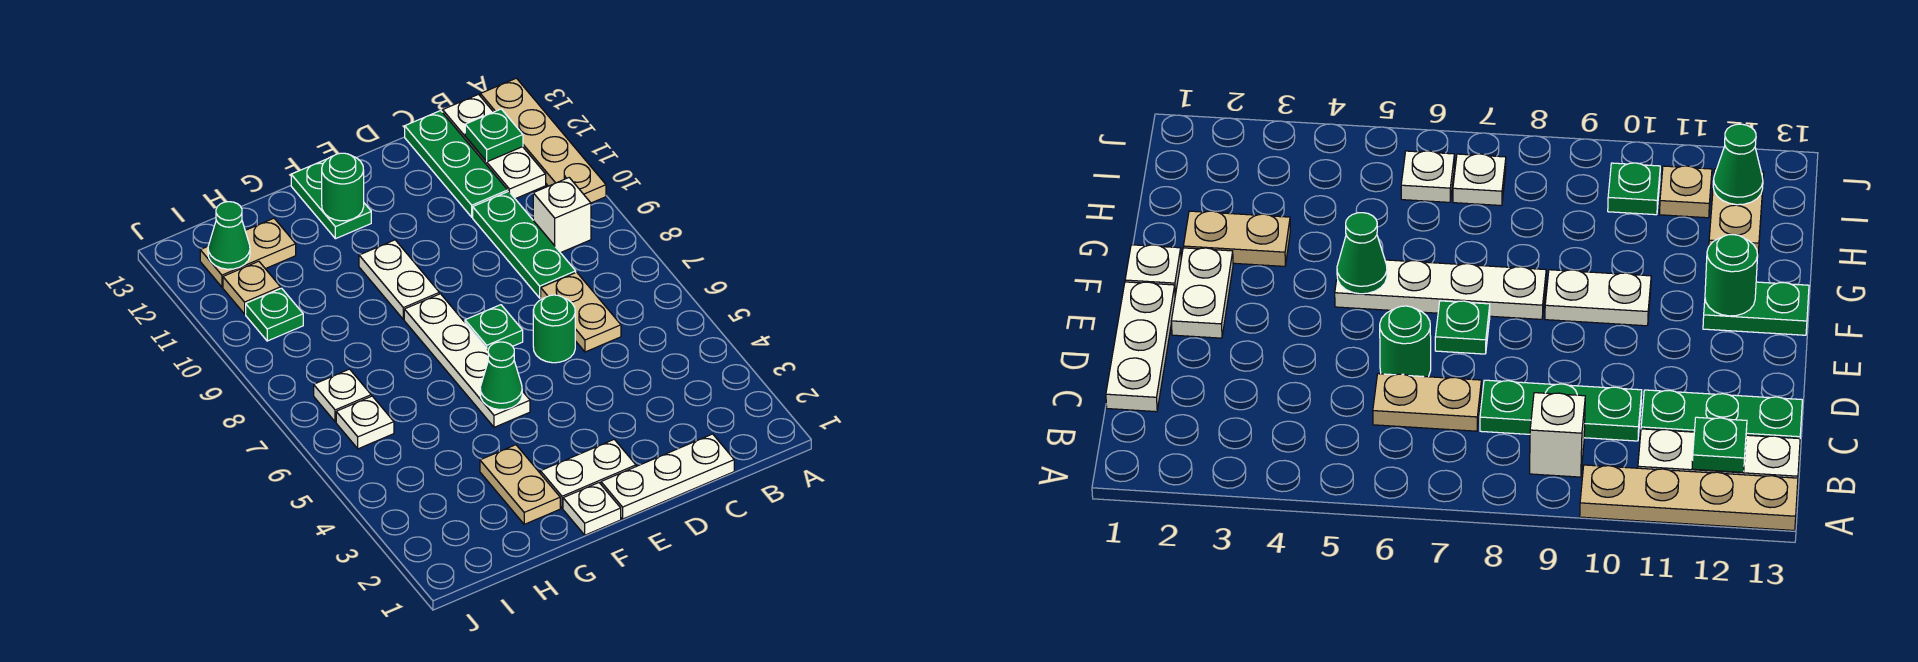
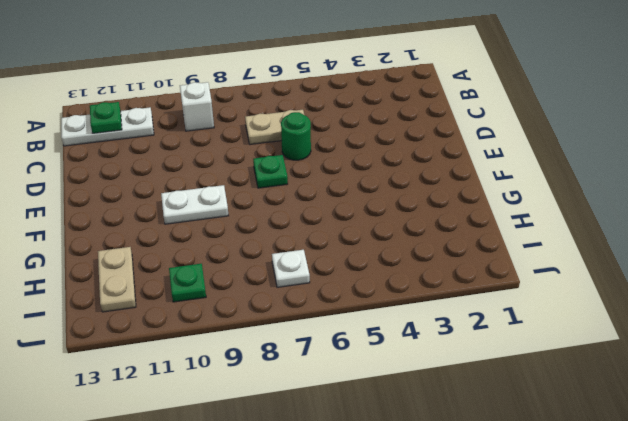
none -> tan plate A10:A13 level 1
none -> white plate C1:E1 level 1
none -> green plate C8:C10 level 1

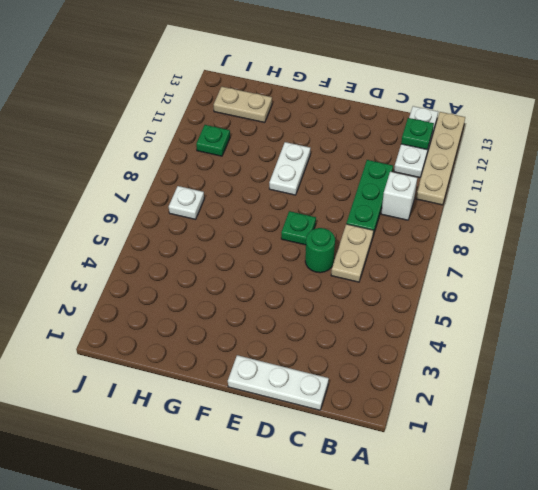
none -> green plate C11:C13 level 1
none -> white plate E2:F2 level 1
none -> white plate F1 level 1

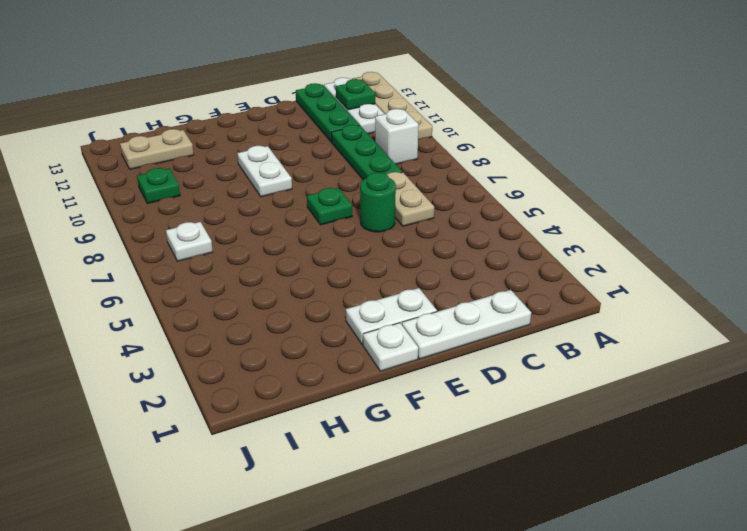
none -> white plate F5:F8 level 1
none -> green plate F12:F13 level 1
none -> tan plate G2:G3 level 1

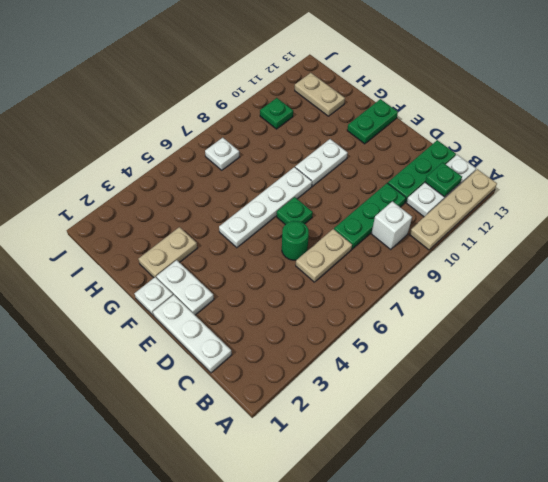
none -> white plate I6 level 1
none -> tan plate I11 level 1
none -> green cone F5 level 2

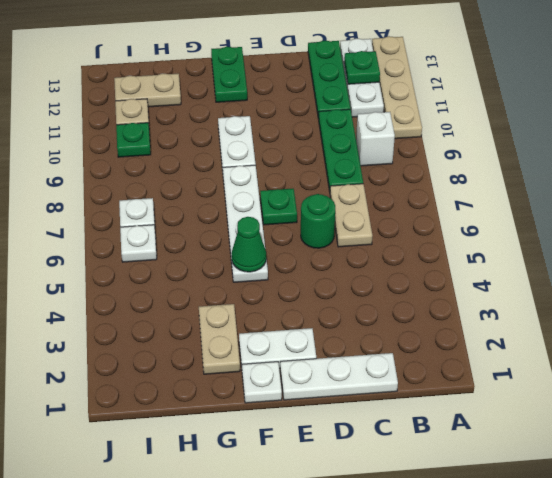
none -> green round brick F12 level 2
none -> green cone I12 level 2

